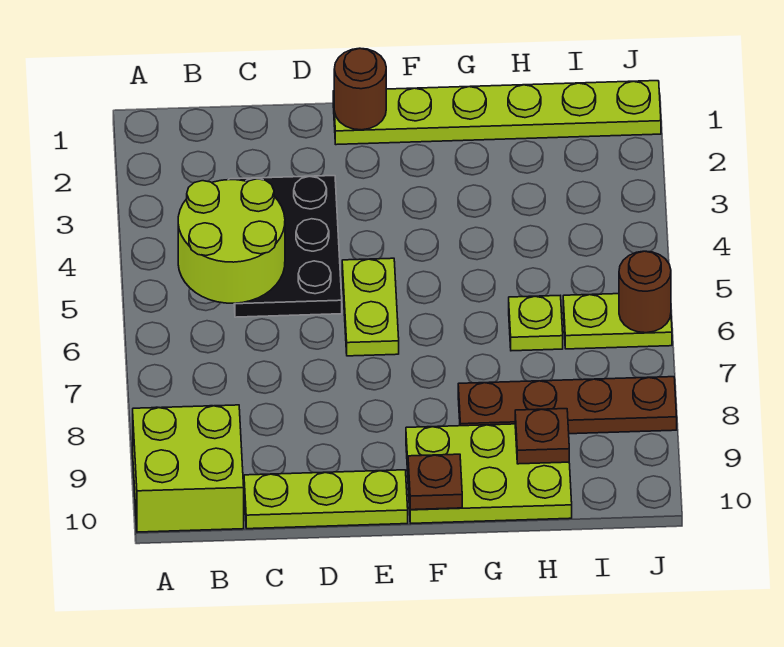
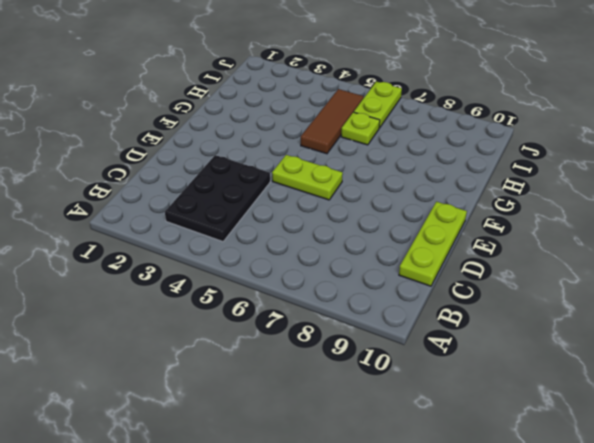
black plate B3:D4 level 1 -> black plate C3:D5 level 1
brown tile G5:I5 level 1 -> none
none -> lime brick A9:B10 level 1
none -> lime plate E1:J1 level 1
none -> lime plate F9:H10 level 1

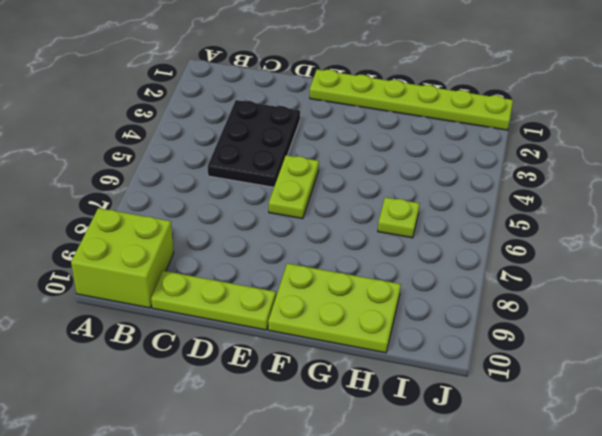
none -> brown plate G8:J8 level 1
none -> lime plate I6:J6 level 1
none -> lime round brick B4:C5 level 2

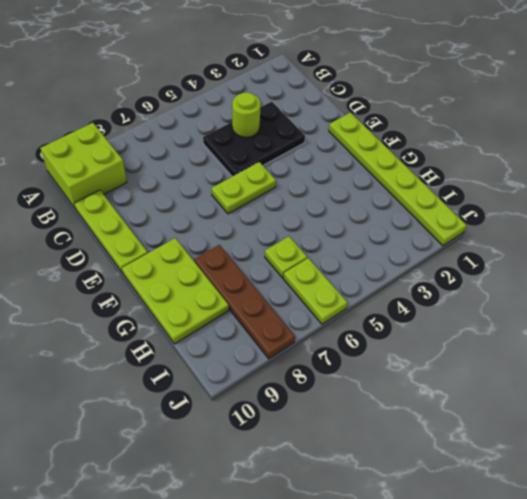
lime round brick C4 level 2 -> lime round brick B4:C5 level 2
none -> brown round brick E1 level 2
none -> brown plate F10 level 2
none -> brown plate H9 level 2

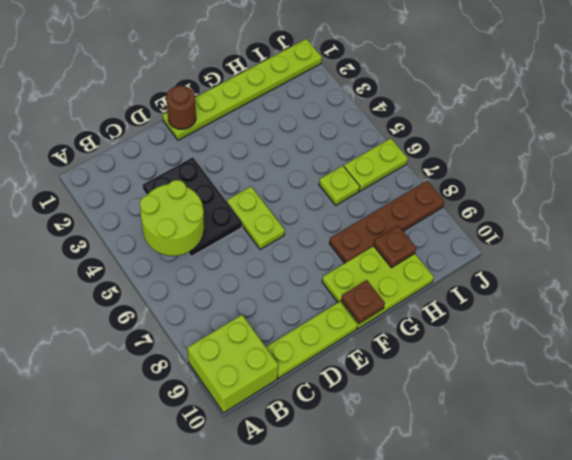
none -> brown round brick J6 level 2

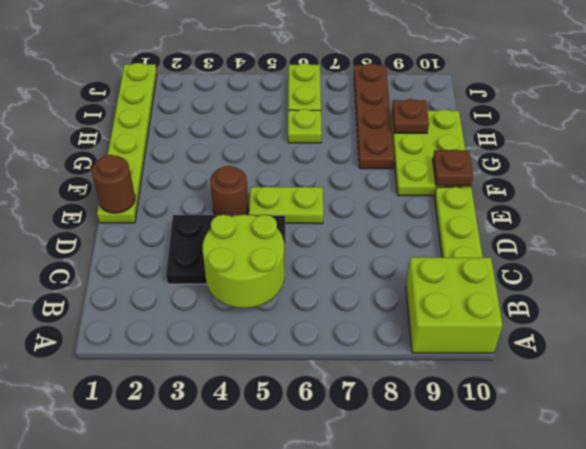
brown round brick E4 level 1 -> brown round brick J6 level 2

